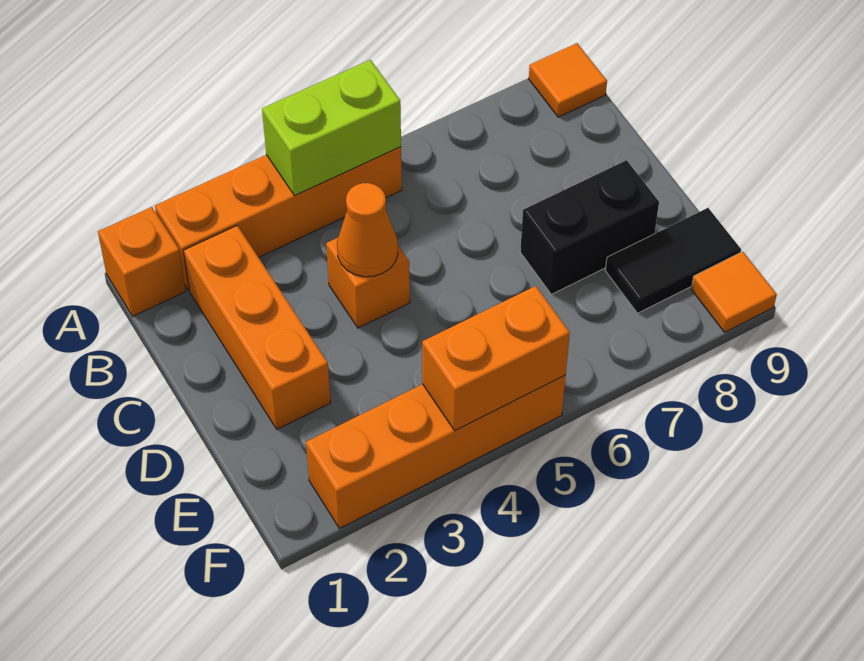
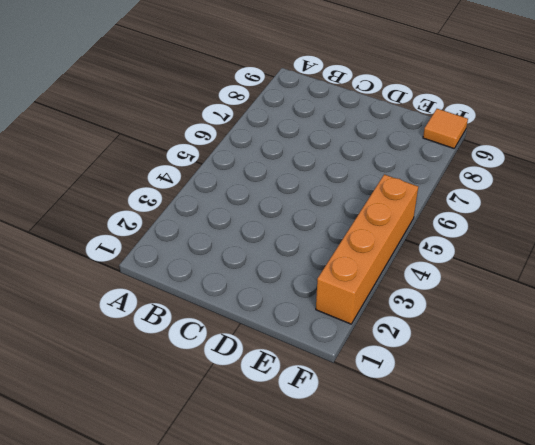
none -> orange brick A1 level 1
none -> orange brick A2:A5 level 1
none -> orange tile A9 level 1

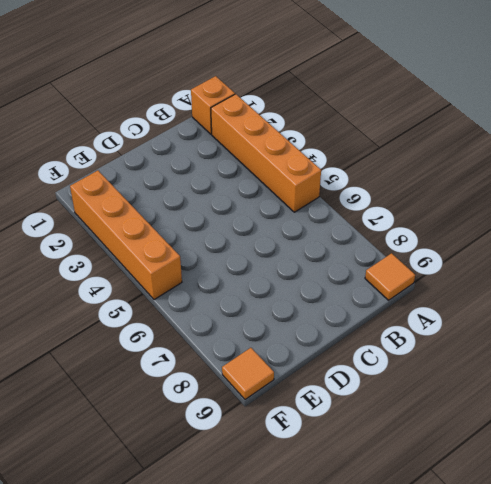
none -> orange brick B2:D2 level 1
none -> orange brick C4 level 1
none -> black brick D7:D8 level 1

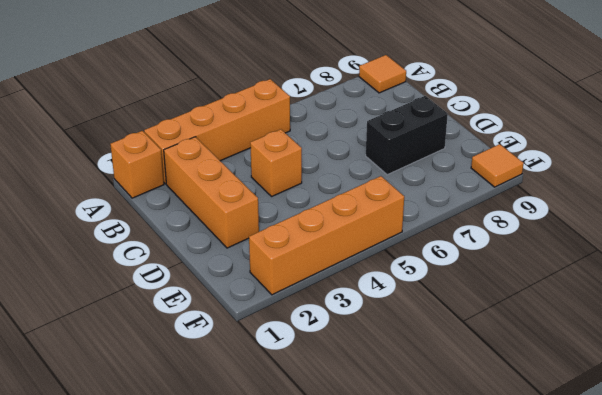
none -> black tile E8:E9 level 1
none -> lime brick A4:A5 level 2
none -> orange cone C4 level 2

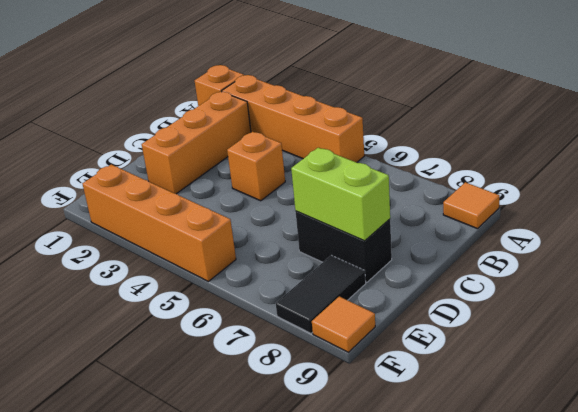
lime brick D7:D8 level 2 -> lime brick A4:A5 level 2
black tile E8:F8 level 1 -> black tile E8:E9 level 1
none -> orange cone C4 level 2
none -> orange brick F4:F5 level 2

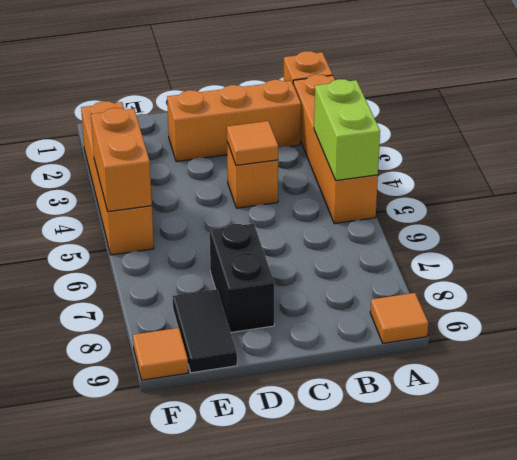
orange tile C4 level 2 -> orange cone C4 level 2

